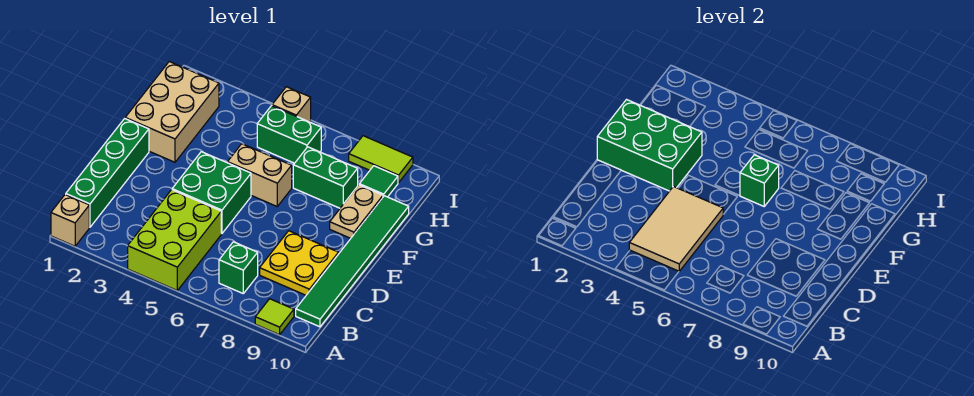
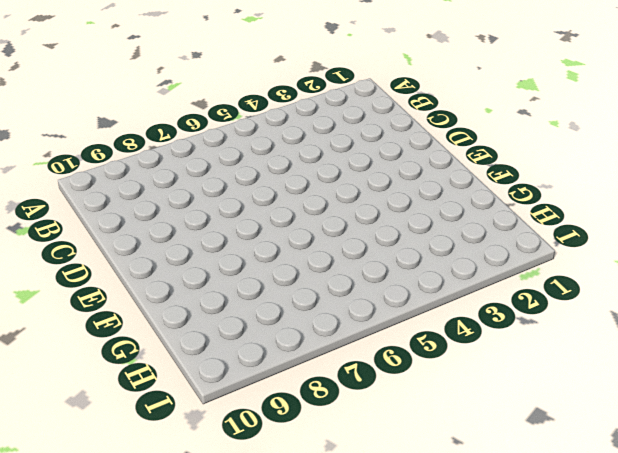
none -> tan brick A1 level 1
none -> lime brick A4:C5 level 1
none -> lime tile A9 level 1

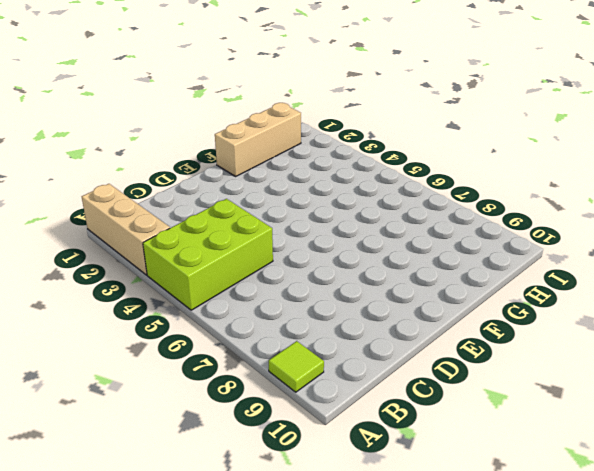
tan brick A1:A3 level 1 -> tan brick A1 level 1
tan brick F1:H1 level 1 -> tan brick F1:H2 level 1
none -> green brick B1:E1 level 1
none -> green brick B7 level 1
none -> green tile B10:G10 level 1

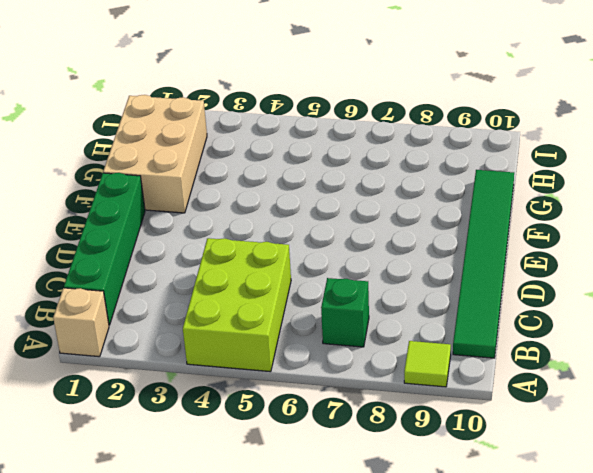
none -> yellow plate C8:D9 level 1
none -> green brick D4:E5 level 1
none -> tan brick F5:F6 level 1

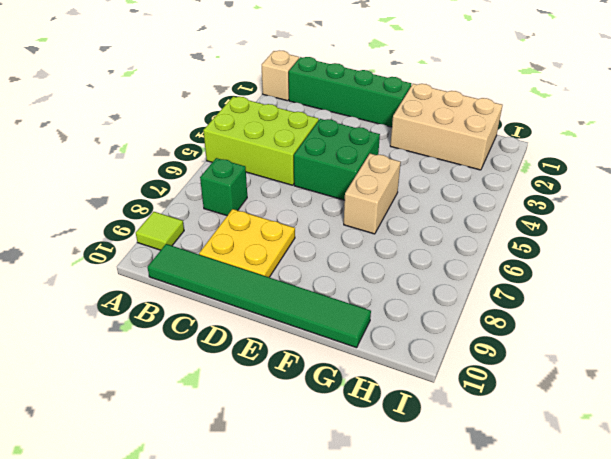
none -> tan plate F9:G9 level 1
none -> green brick G7:G8 level 1
none -> green brick H5:H6 level 1

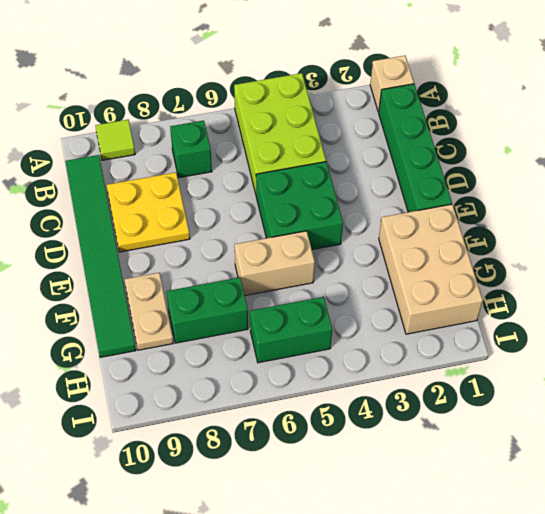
none -> green tile H9 level 1
none -> tan brick I5 level 1
none -> lime tile I8:I9 level 1

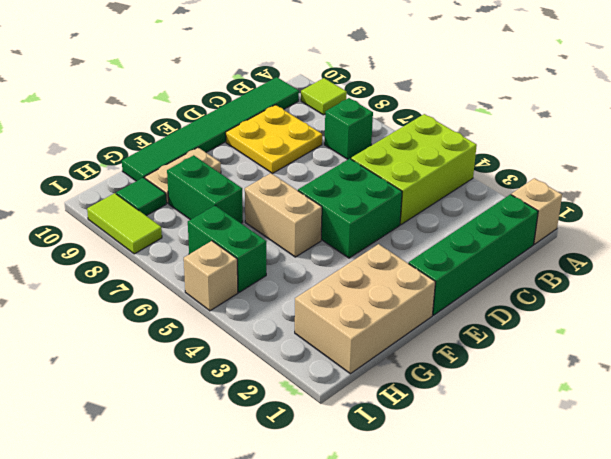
none -> tan tile B4:D5 level 2
none -> green brick E1:F3 level 2
none -> green brick F6 level 2

